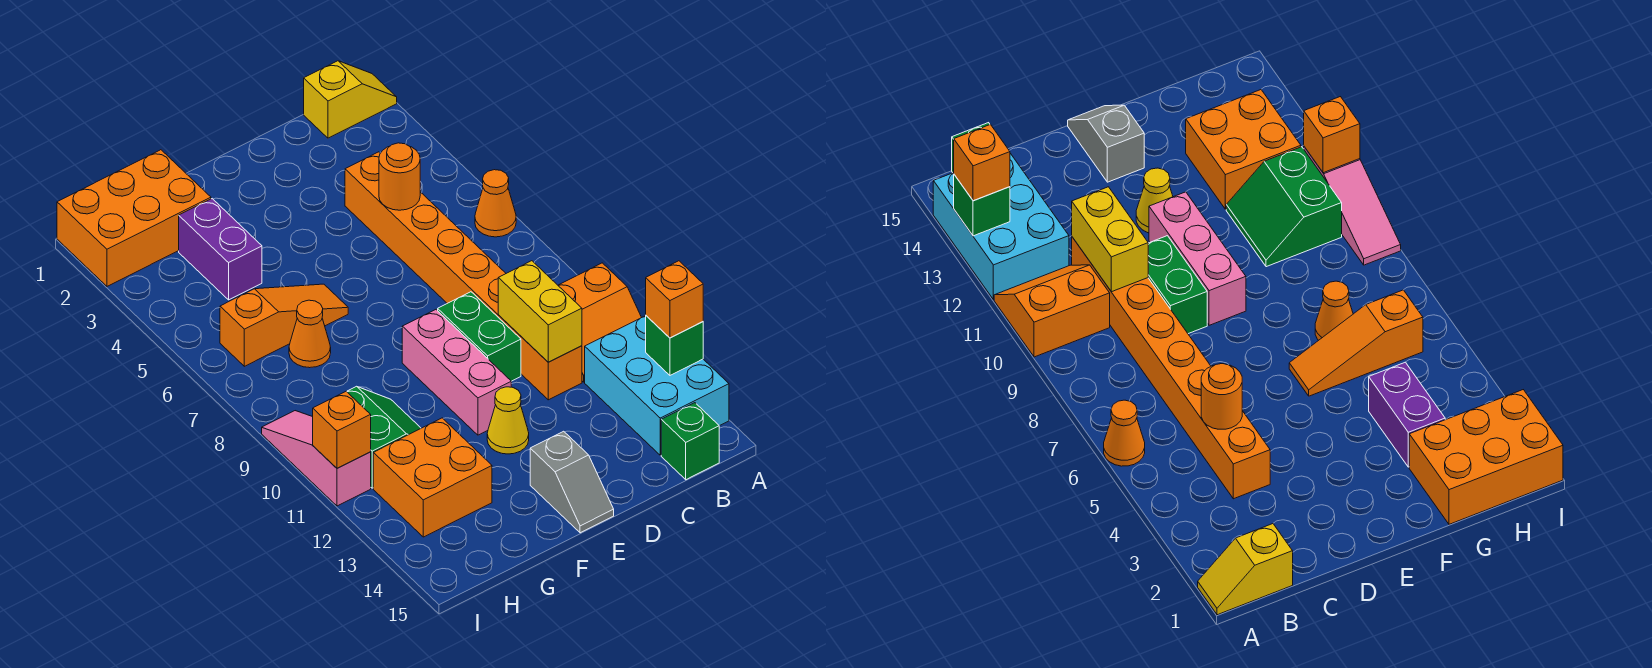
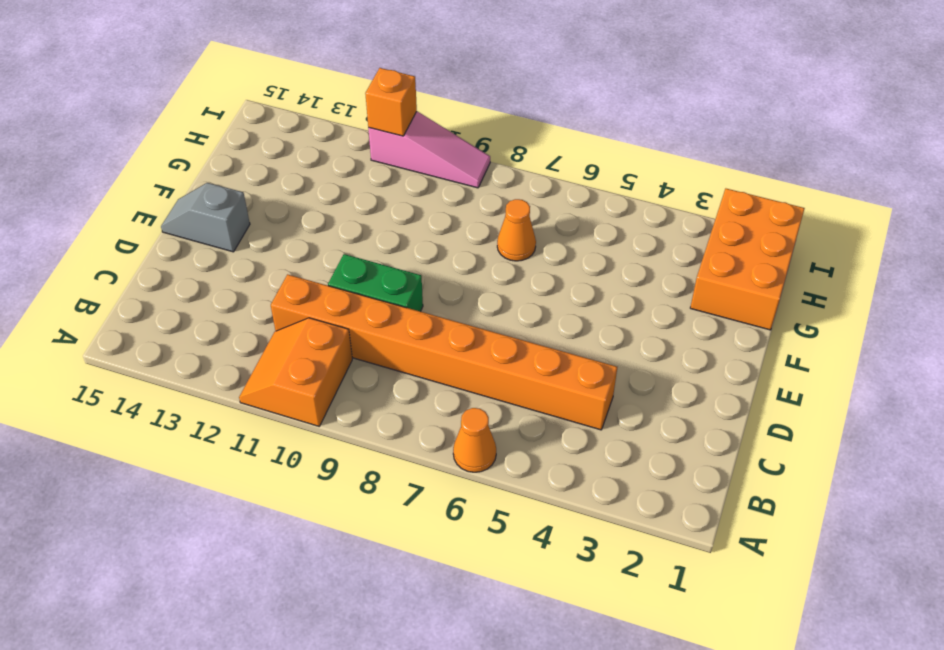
none -> yellow slope A1:B1 level 1 top B
none -> cyan brick A12:B14 level 1
none -> green brick B15 level 1

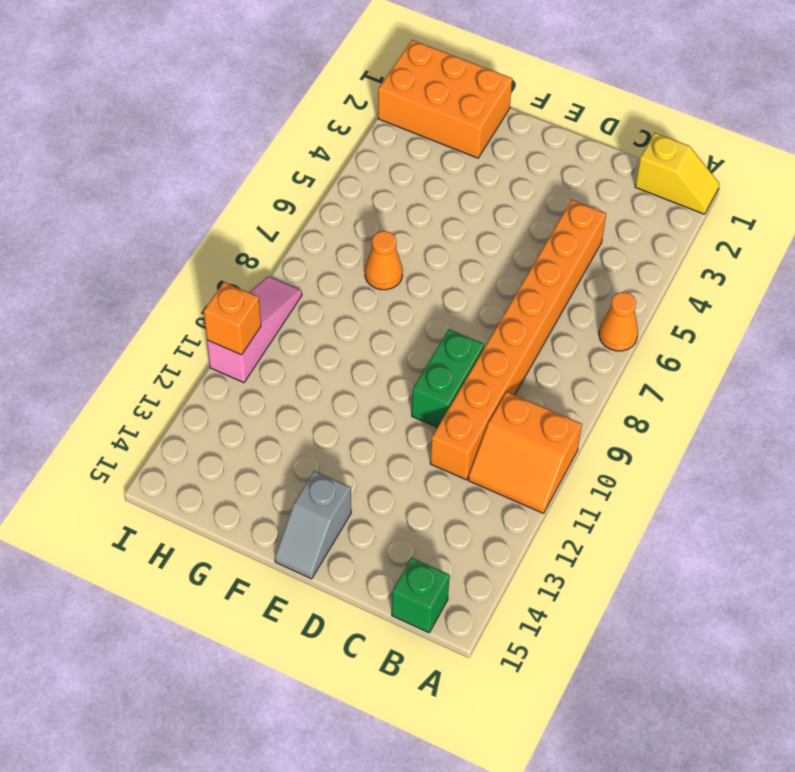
none -> cyan brick A12:B14 level 1
none -> pink brick E9:E11 level 1
none -> yellow cone E12 level 1

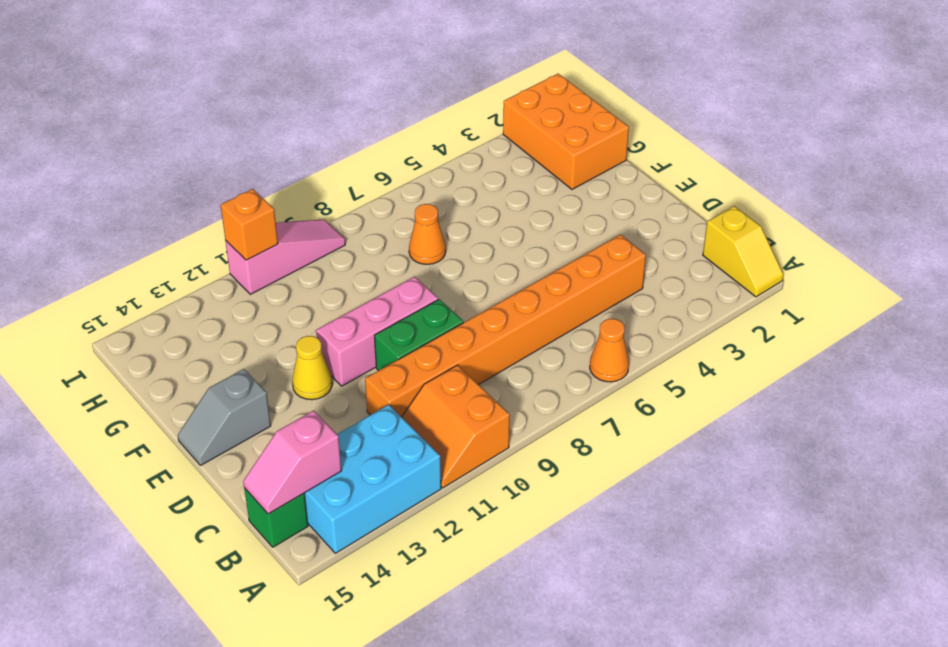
pink slope B14:B15 level 2 top 14 -> none
none -> orange slope F6:H6 level 1 top H
none -> purple brick G3:G4 level 1
none -> green slope G10:H11 level 1 top H

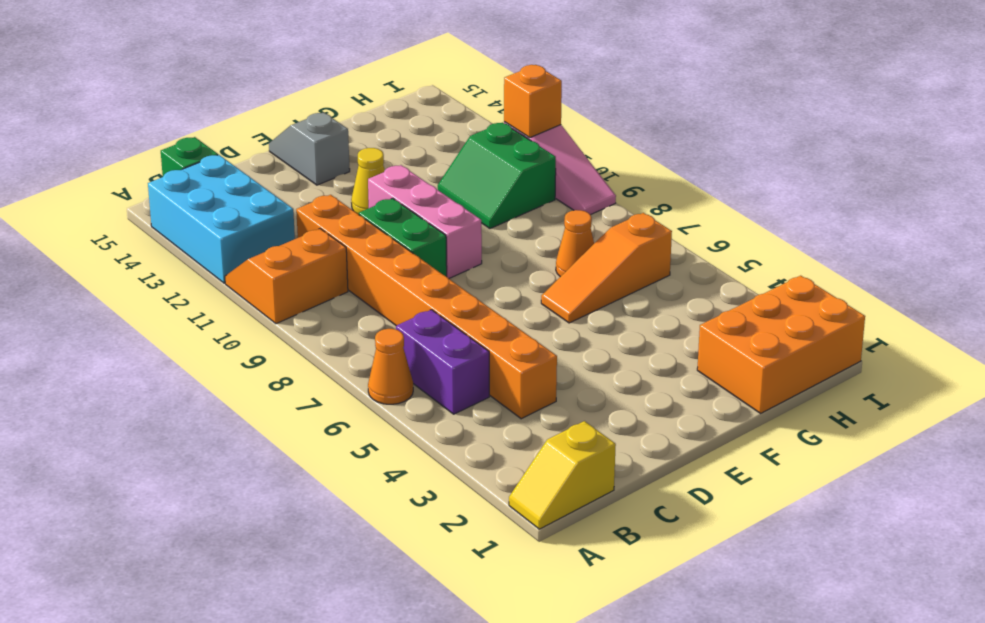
purple brick B5:B6 level 1 -> purple brick G3:G4 level 1
none -> orange brick G12:H13 level 1
none -> green brick A13 level 2
none -> orange round brick C5 level 2

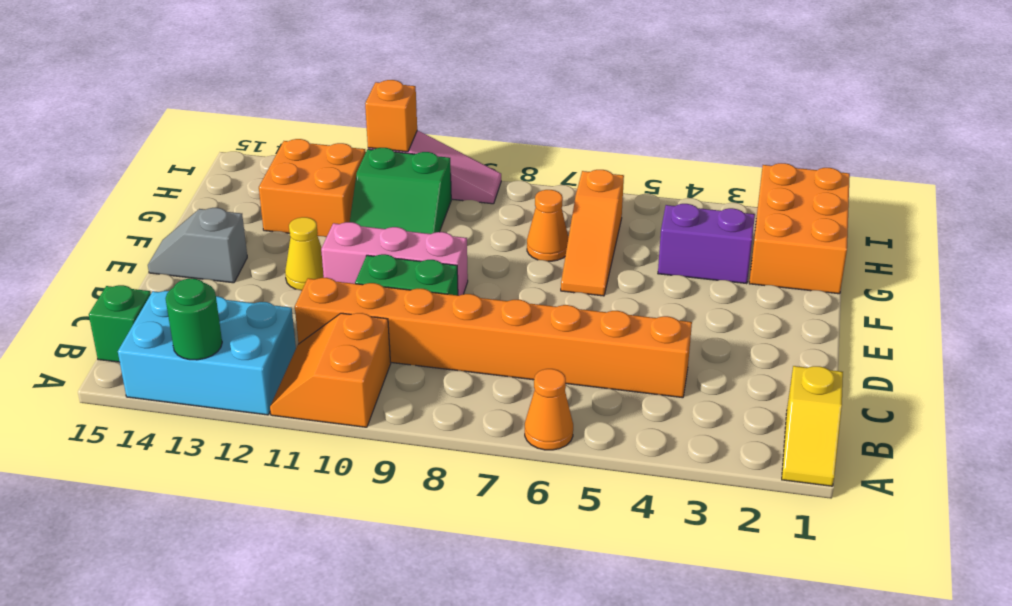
green round brick A13 level 2 -> green brick A13 level 2
none -> orange round brick C5 level 2
none -> yellow brick C10:C11 level 2
none -> orange brick A13 level 3

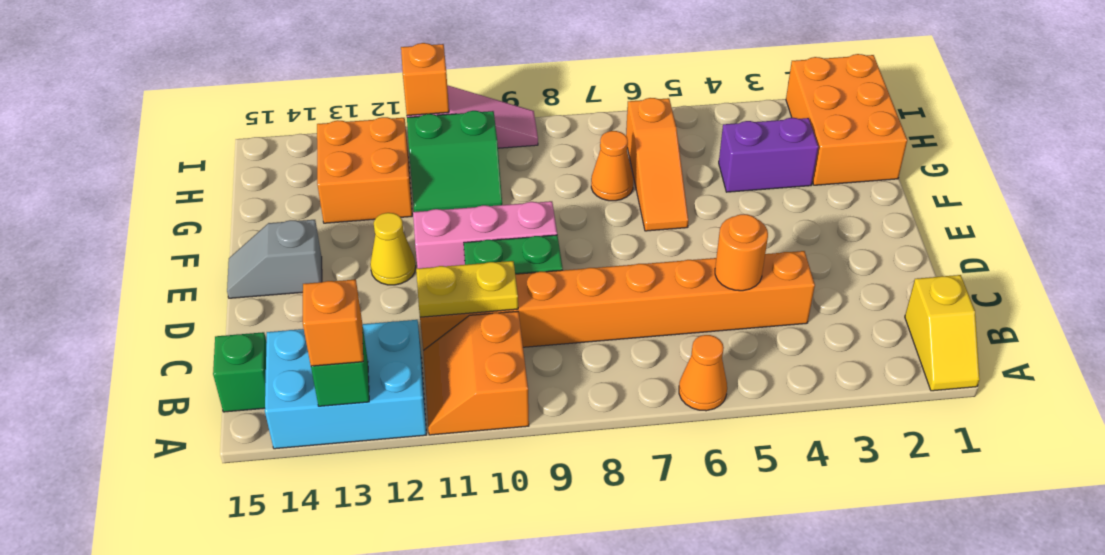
yellow plate C10:C11 level 2 -> yellow brick C10:C11 level 2

